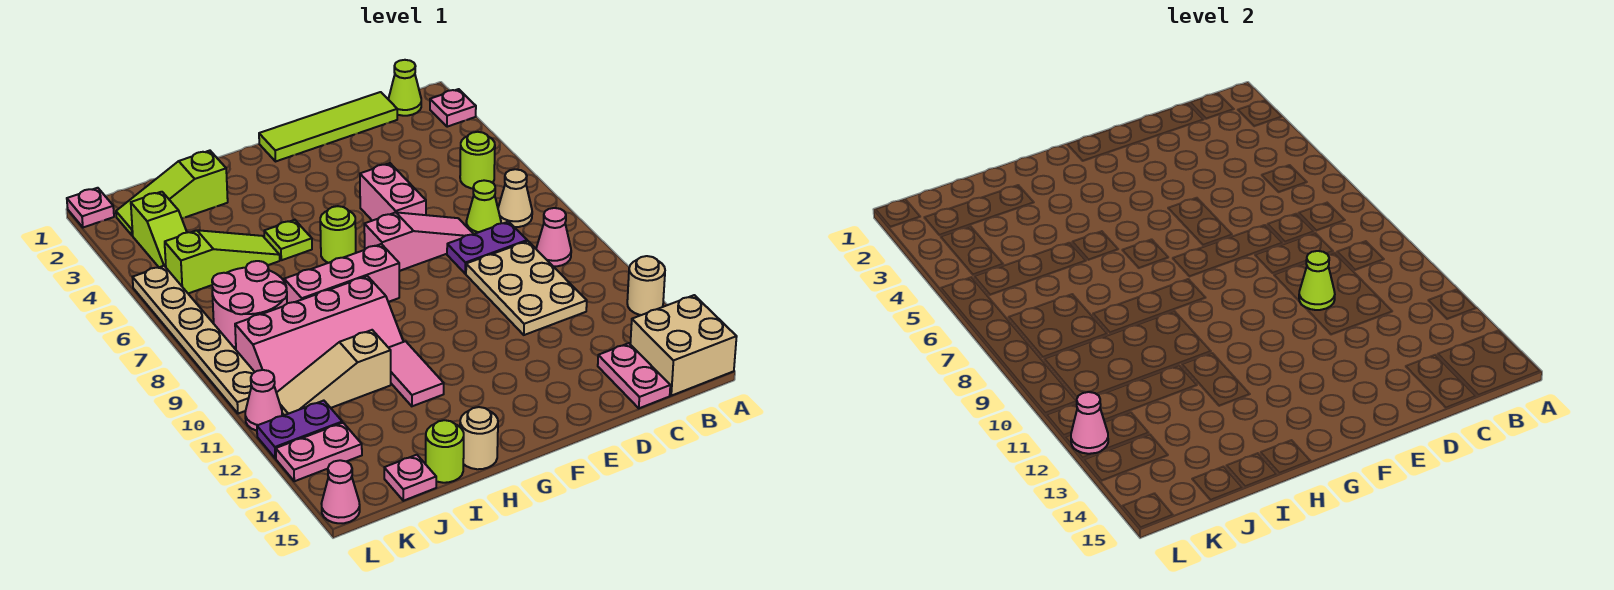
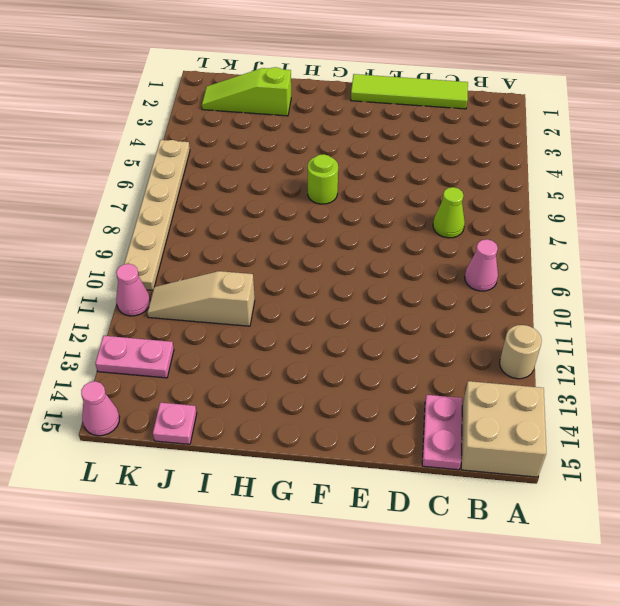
none -> pink plate A2 level 1
none -> lime cone B1 level 1
none -> lime round brick B5 level 1
none -> tan cone B7 level 1

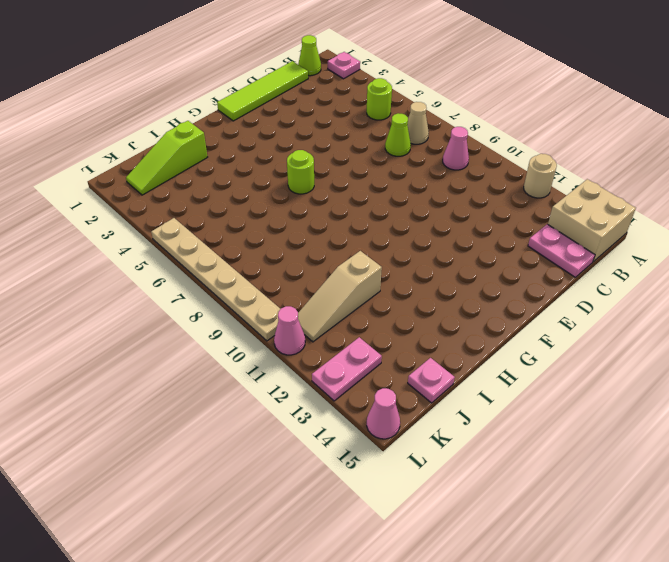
none -> purple plate C8:D8 level 1
none -> tan plate C9:D11 level 1
none -> pink slope D7:F7 level 1 top F
none -> pink brick E5:E6 level 1

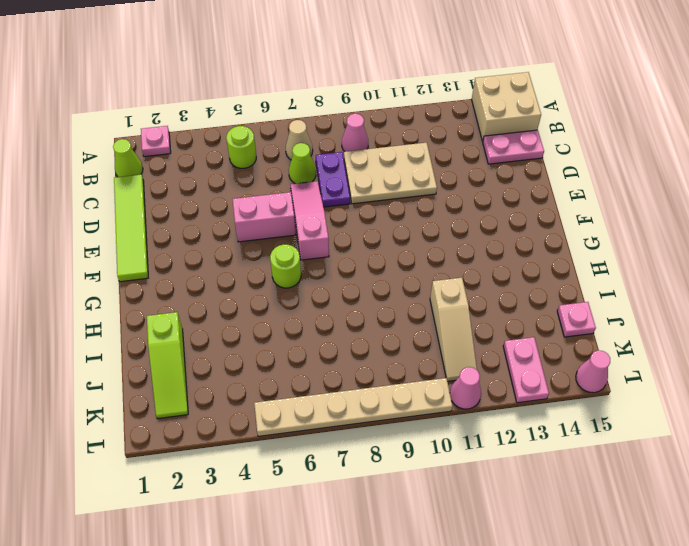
none -> tan round brick A12 level 1
none -> pink brick G8:I8 level 1
none -> lime plate H5 level 1
none -> pink slope H9:K10 level 1 top 9

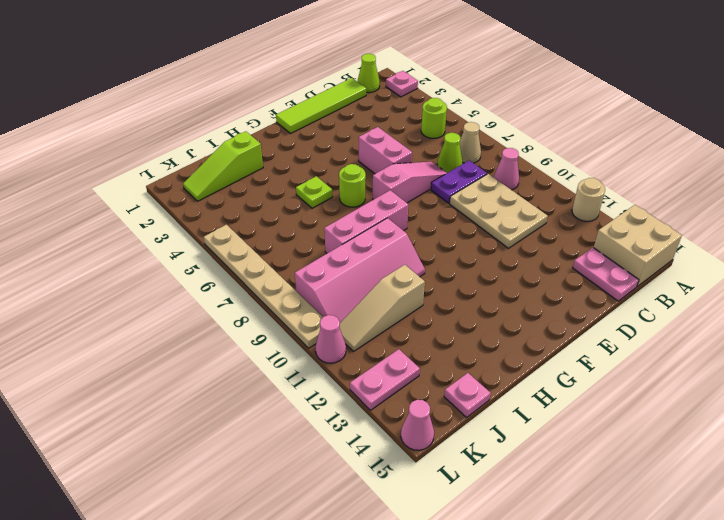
none -> pink tile H11:H12 level 1
none -> tan round brick H15 level 1
none -> lime slope I5:K5 level 1 top K
none -> lime round brick I15 level 1

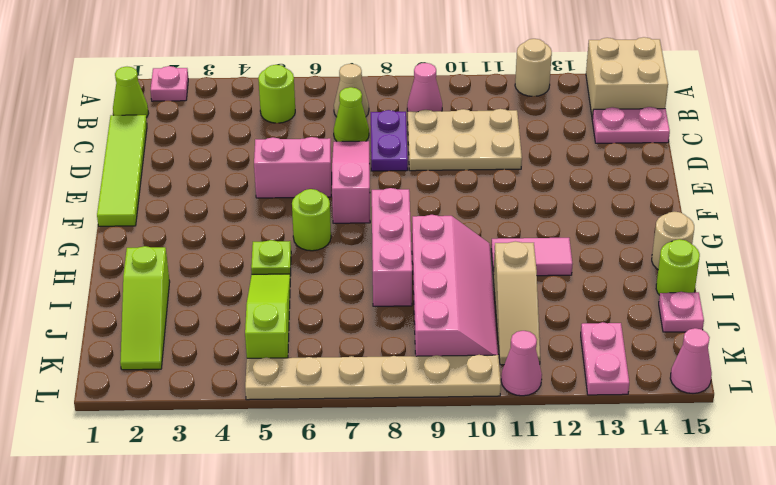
none -> pink round brick J7:K8 level 1
none -> lime slope K3:K4 level 1 top 3
none -> purple plate K12:L12 level 1
none -> pink plate L1 level 1

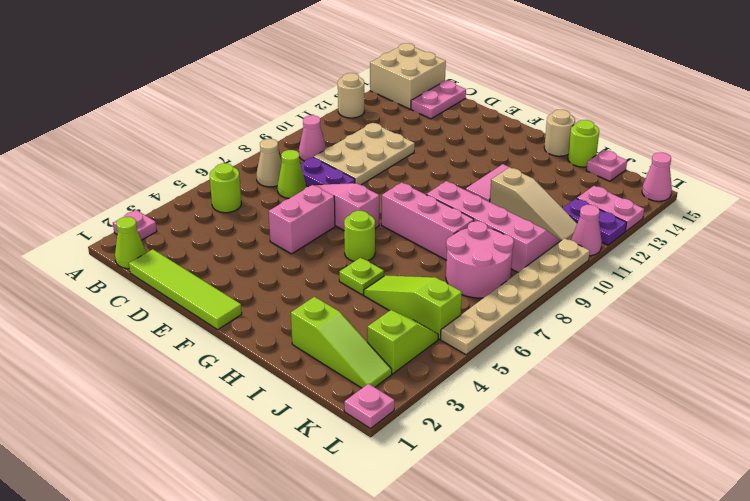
none -> lime cone D10 level 2
none -> pink cone L12 level 2

